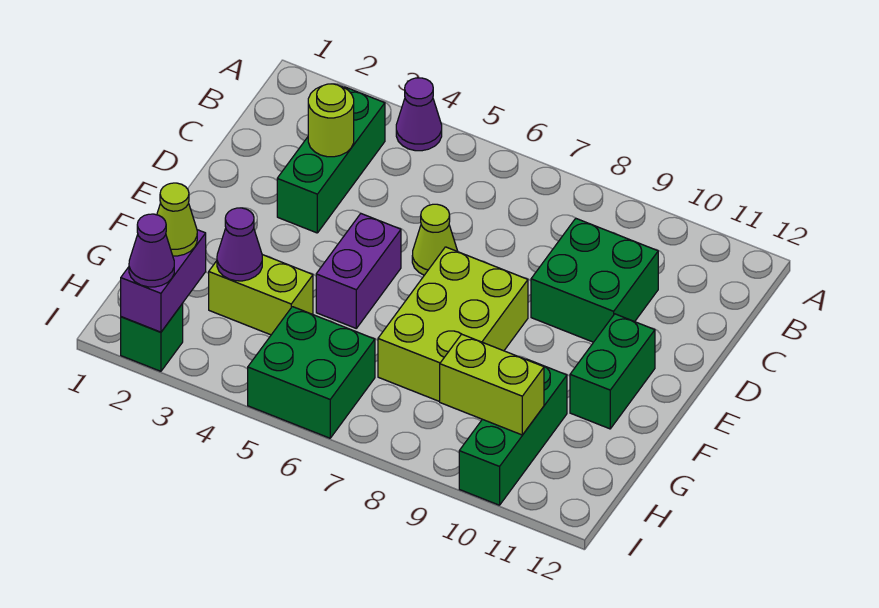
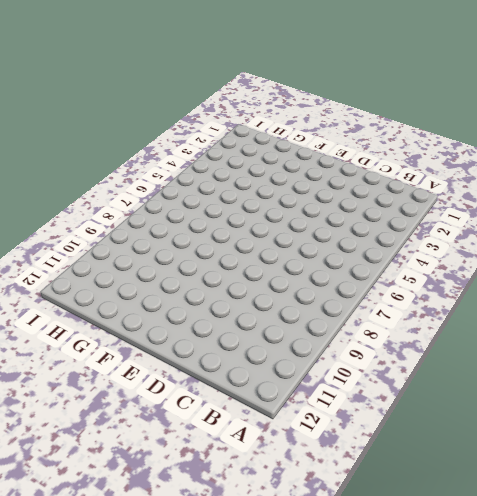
none -> purple cone A4 level 1
none -> green brick B3:D3 level 1
none -> green brick C9:D10 level 1

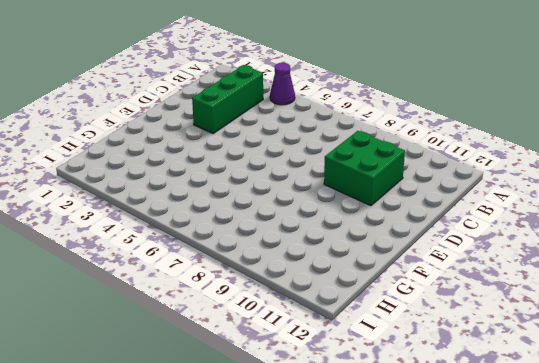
none -> lime cone D6 level 1
none -> purple brick E5:F5 level 1
none -> lime brick E7:G8 level 1

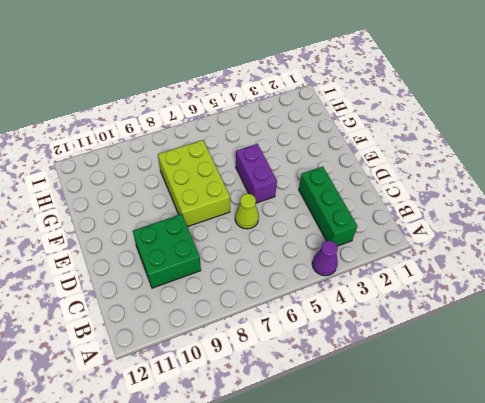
none -> green brick E11:F11 level 1
none -> lime brick G3:G4 level 1
none -> green brick G10:I10 level 1

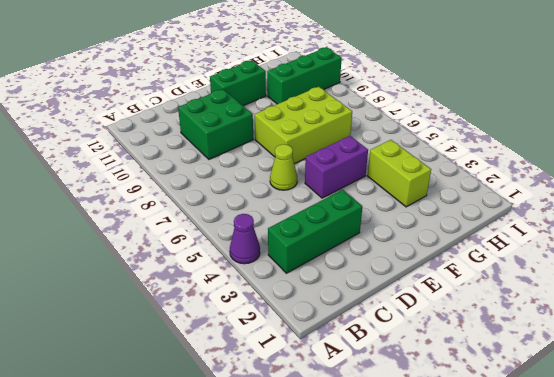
none -> green brick H5:I6 level 1
none -> green brick I2 level 1
none -> lime round brick C3 level 2

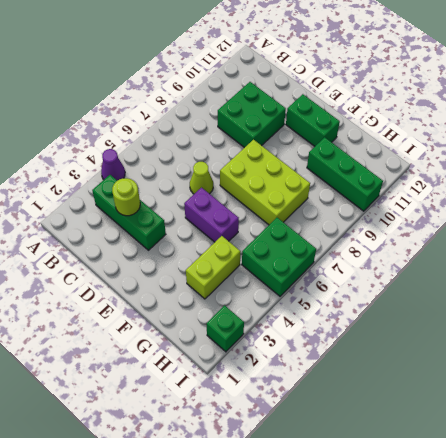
none -> purple cone G3 level 2
none -> purple brick H2:I2 level 2
none -> lime brick H9:H10 level 2

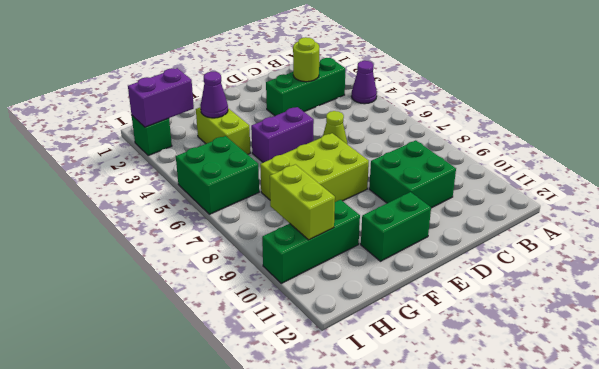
none -> lime cone H2 level 3
none -> purple cone I2 level 3

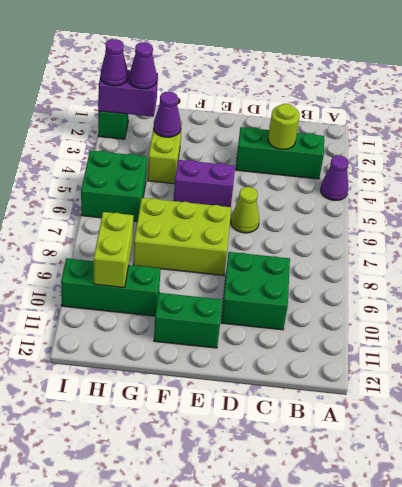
purple cone H2 level 3 -> lime cone H2 level 3

